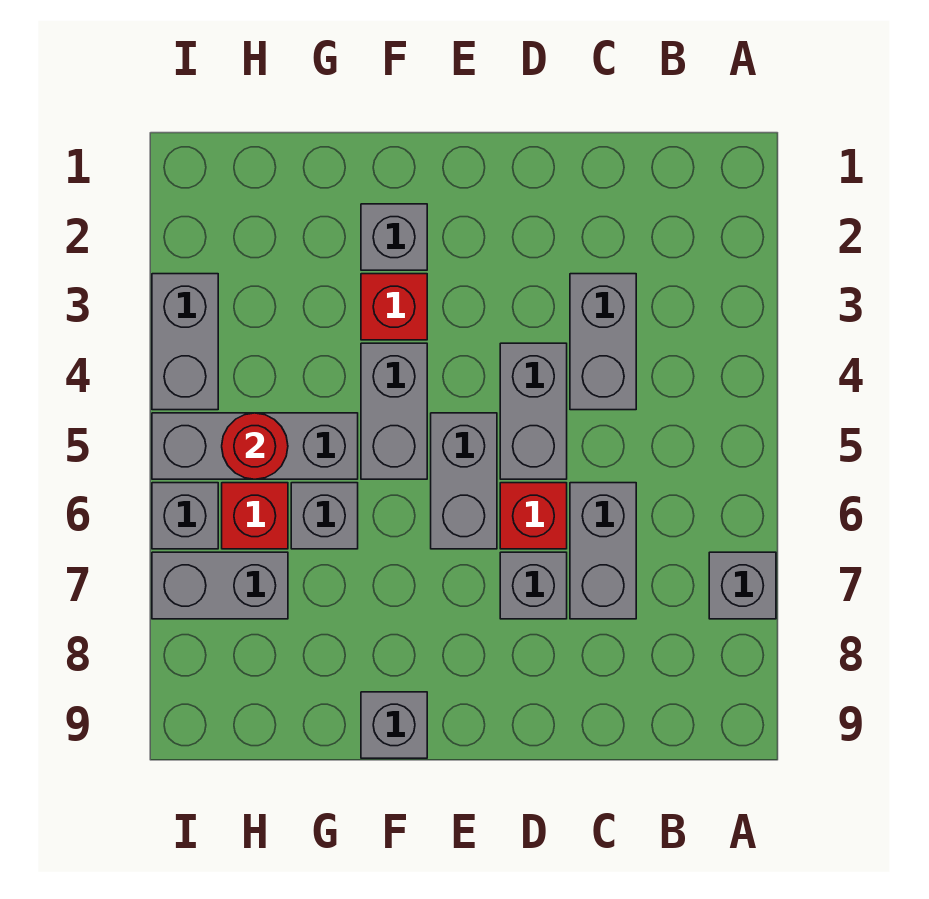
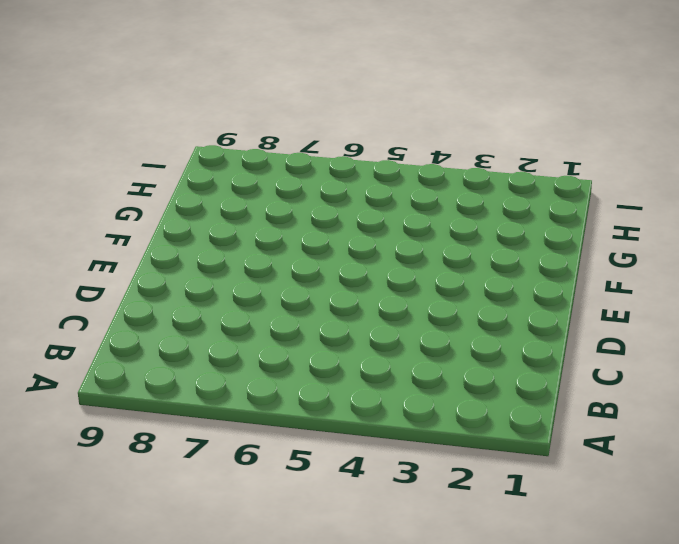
none -> grey brick A7 level 1
none -> grey brick C3:C4 level 1
none -> grey brick C6:C7 level 1

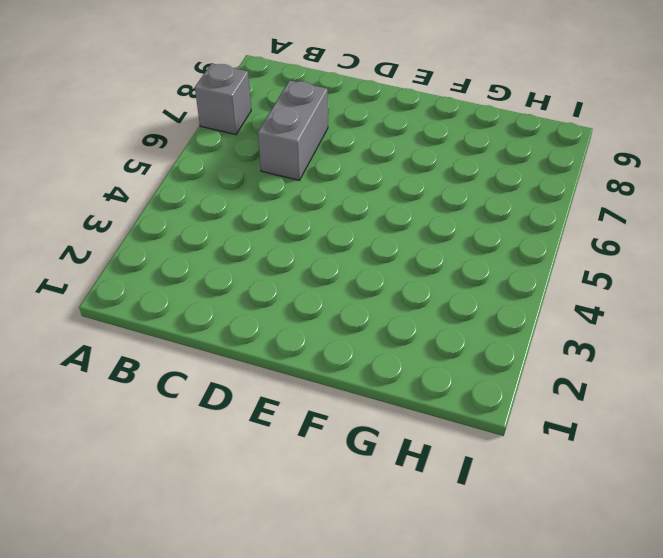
none -> grey brick C3:C4 level 1
none -> grey brick D4:D5 level 1
none -> red brick D6 level 1

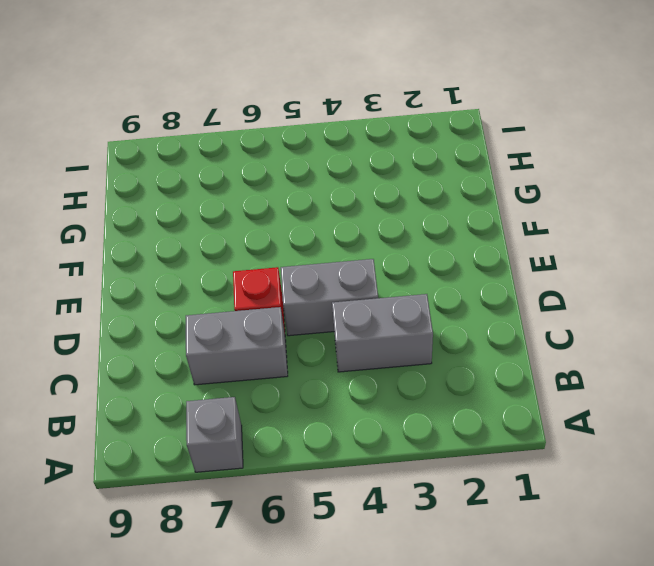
none -> grey brick D7 level 1
none -> grey brick E5:E6 level 1
none -> grey brick F2 level 1

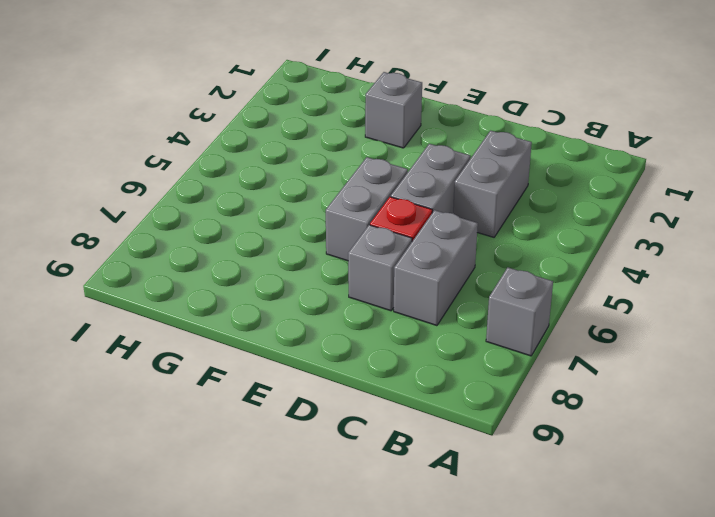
none -> red brick F3 level 1
none -> grey brick F4:F5 level 1
none -> grey brick F9 level 1

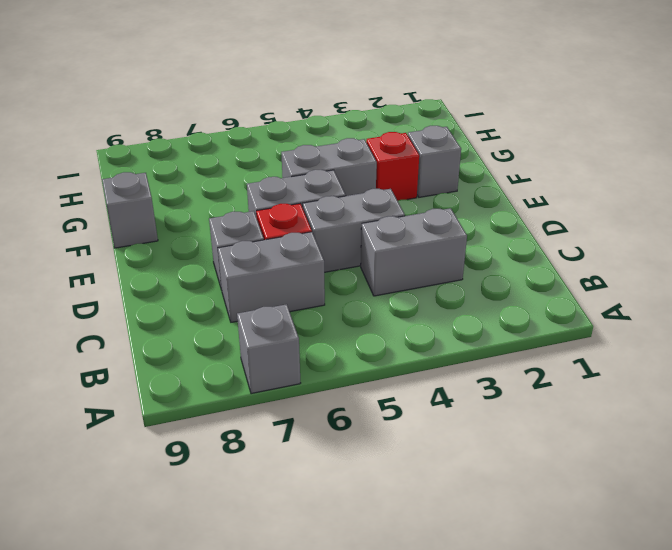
none -> grey brick G5:I5 level 1
none -> grey brick G6 level 1
none -> red brick H6 level 1

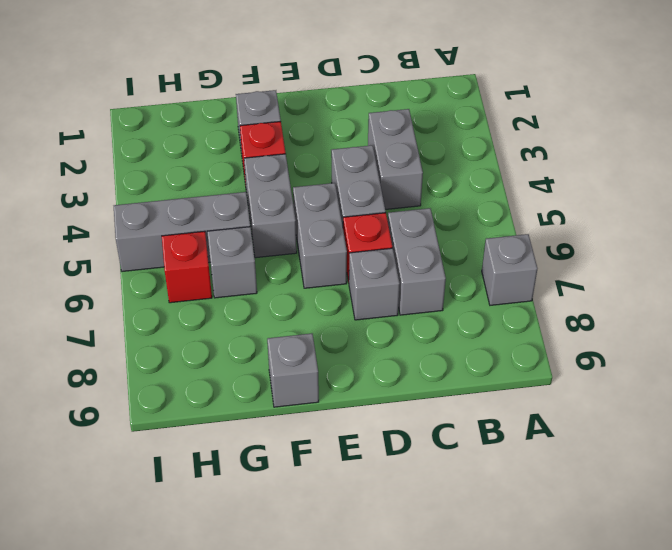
none -> grey brick H7:I7 level 1
none -> grey brick I3:I4 level 1
none -> grey brick I6 level 1

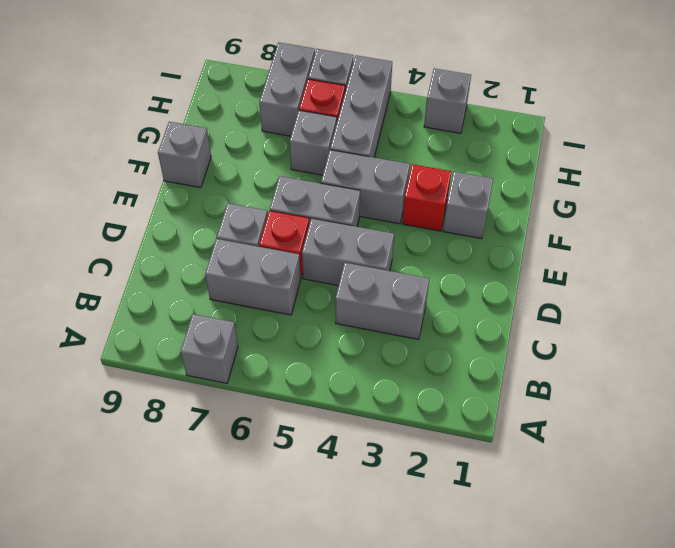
grey brick I3 level 1 -> grey brick I3:I4 level 1
none -> red round brick H5 level 2

